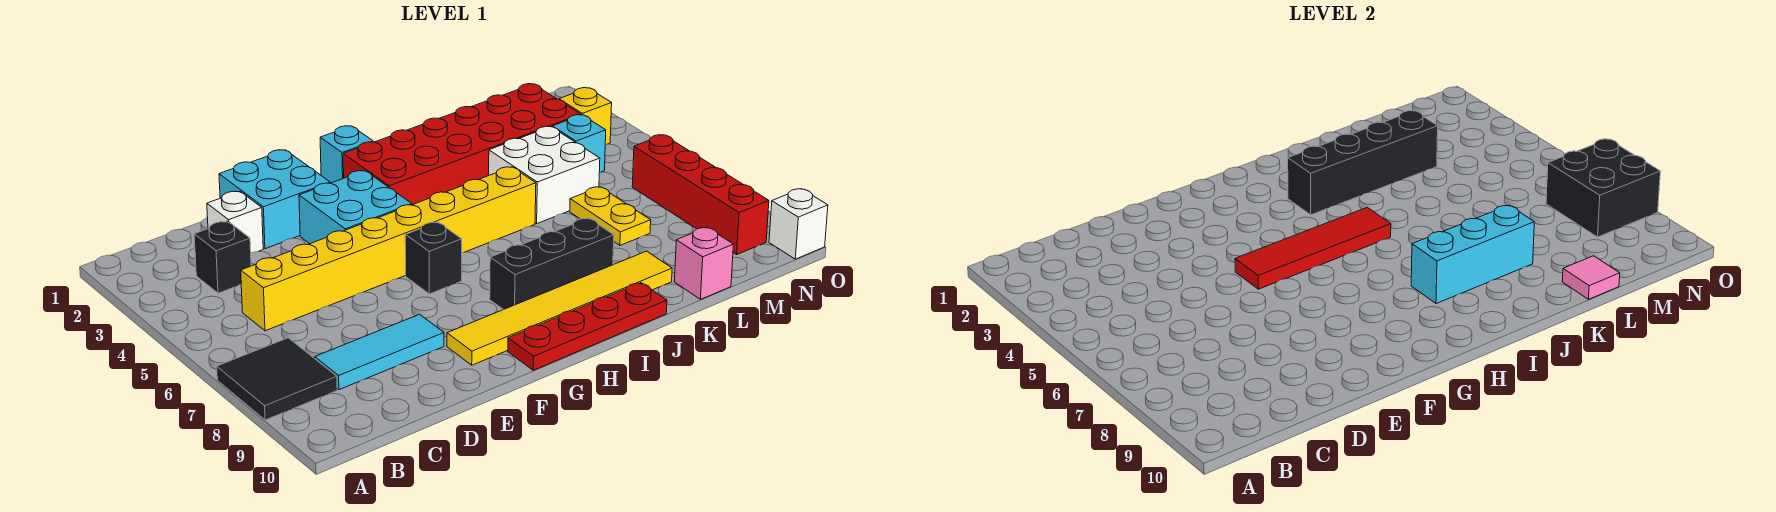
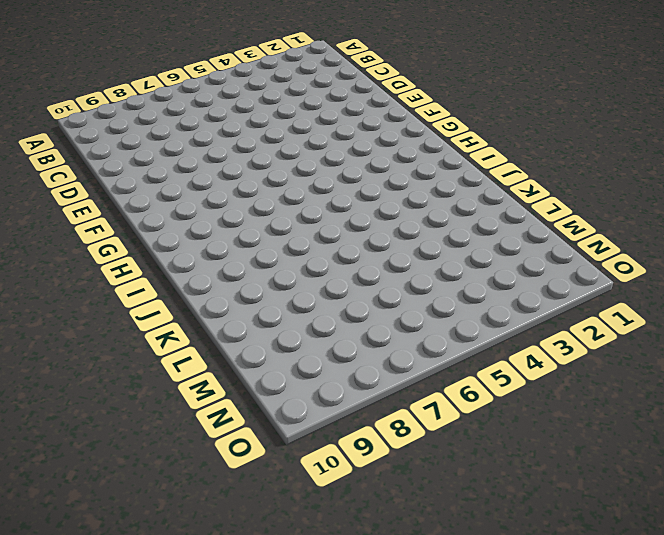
none -> black tile A7:B8 level 1
none -> black brick C3 level 1
none -> yellow brick C5:J5 level 1

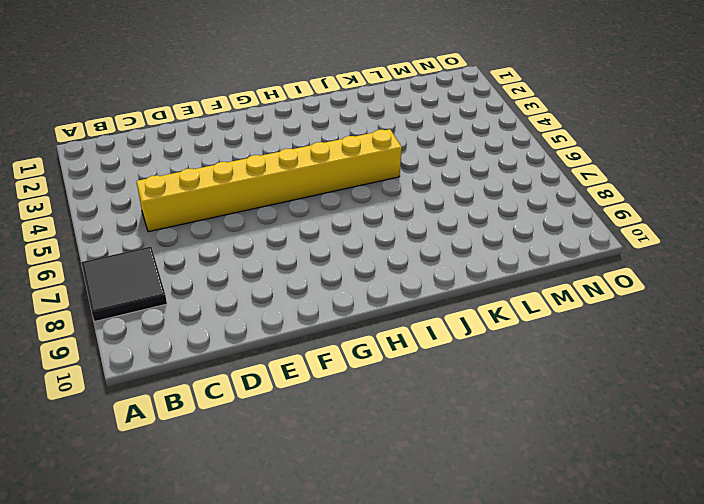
none -> black brick C3 level 1
none -> cyan tile C8:E8 level 1
none -> white brick D2 level 1

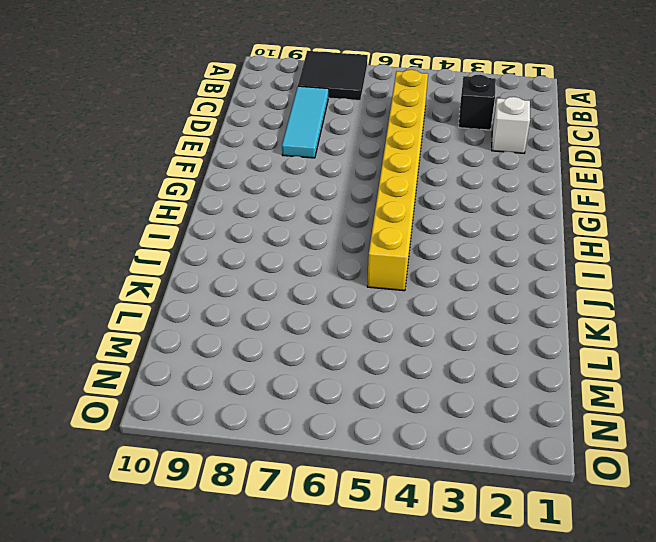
none -> cyan brick E1:F2 level 1
none -> cyan brick F3:G4 level 1
none -> yellow tile F9:K9 level 1

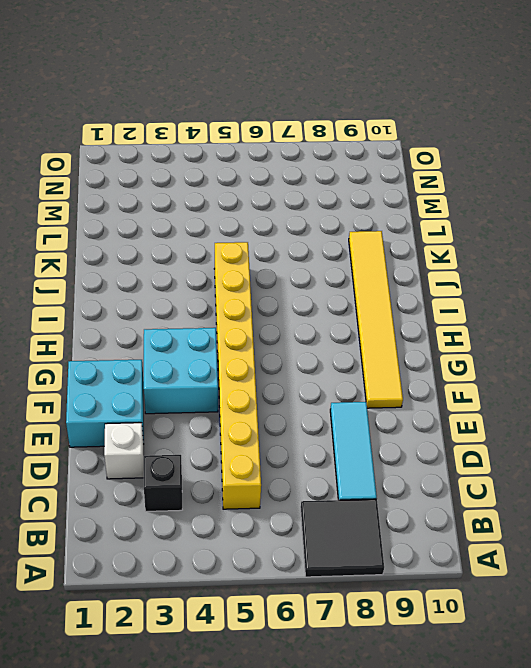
none -> black brick G6 level 1
none -> red plate G10:J10 level 1
none -> cyan brick H1 level 1

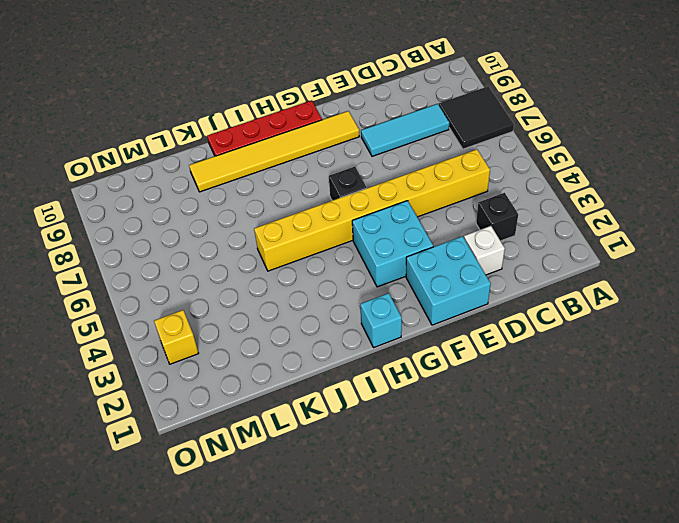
none -> red brick H2:M3 level 1
none -> black brick H8:J8 level 1
none -> white brick K4:L5 level 1

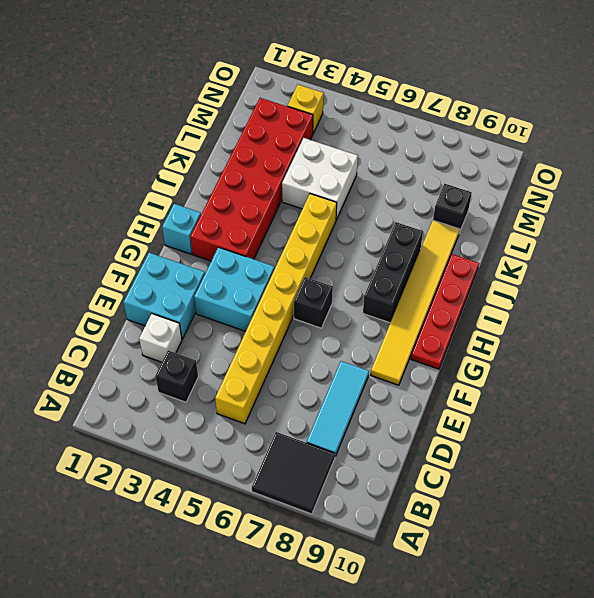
black brick L9 level 1 -> none
none -> yellow plate L6:L7 level 1
none -> pink brick L10 level 1
none -> cyan brick M4 level 1

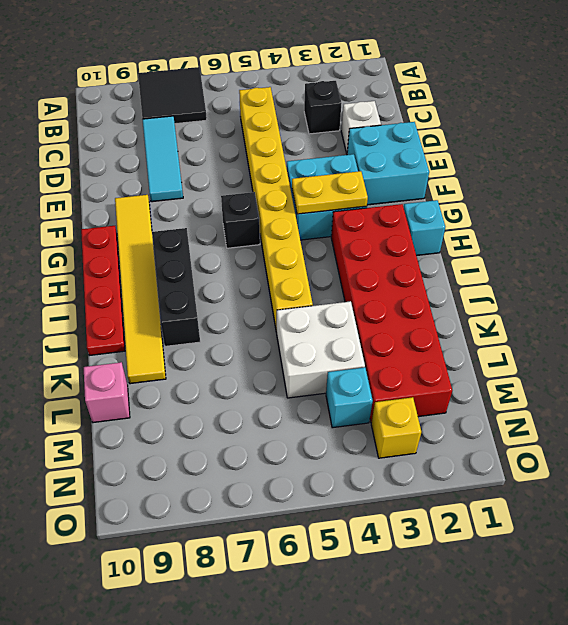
yellow plate G3:G4 level 2 -> yellow plate L6:L7 level 1
none -> red brick N6:N9 level 1
none -> white brick O10 level 1
none -> red tile F5:I5 level 2

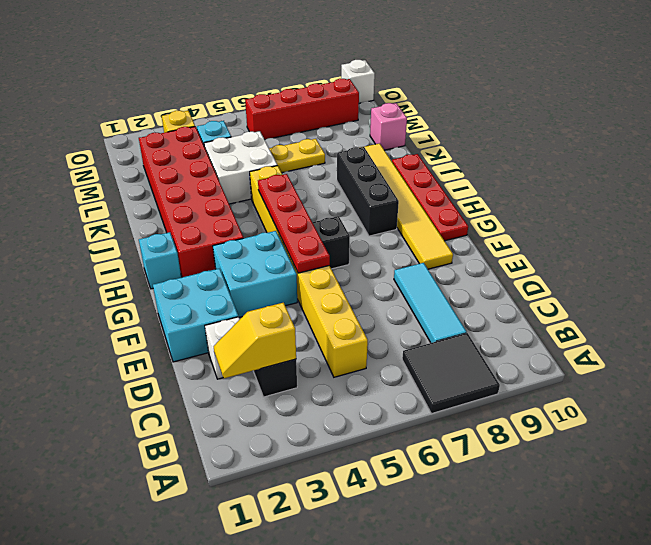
yellow slope C2:C3 level 2 top 3 -> none
red plate F5:I5 level 2 -> red tile F5:I5 level 2
none -> black brick I3:L3 level 2
none -> cyan brick I8:K8 level 2
none -> pink tile L10 level 2

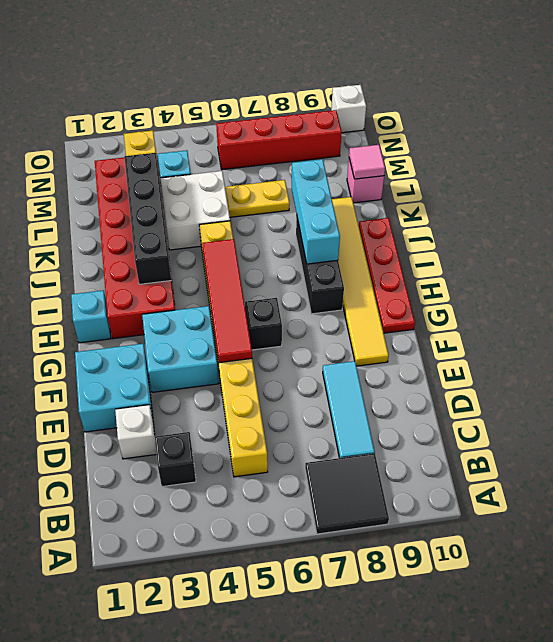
none -> black brick N7:O8 level 2

